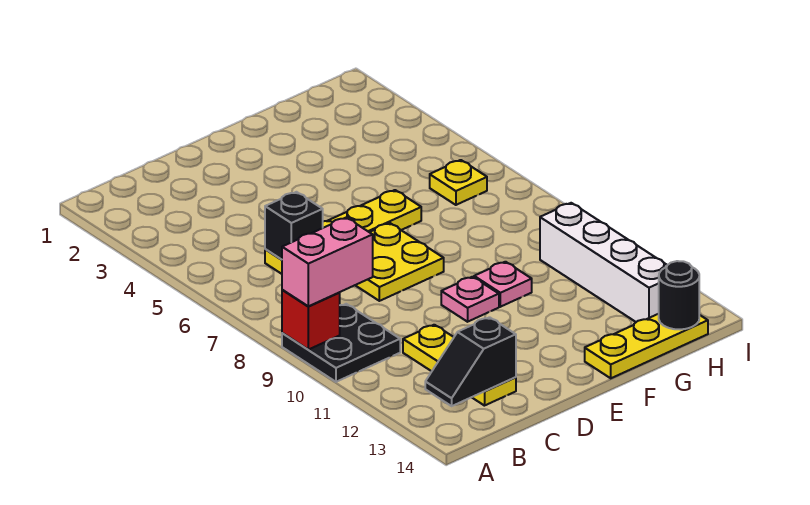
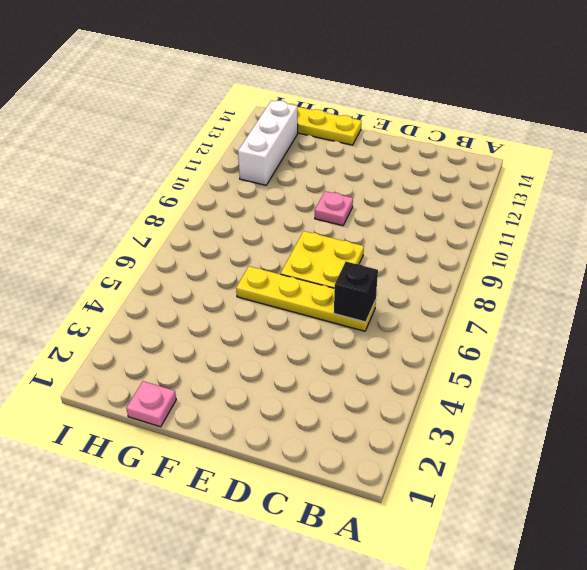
pink plate G1 level 1 -> pink plate F10 level 1
white brick H11:H13 level 1 -> white brick H10:H13 level 1
none -> black plate A9:B10 level 1
none -> yellow plate C11:C13 level 1
none -> yellow plate H6 level 1

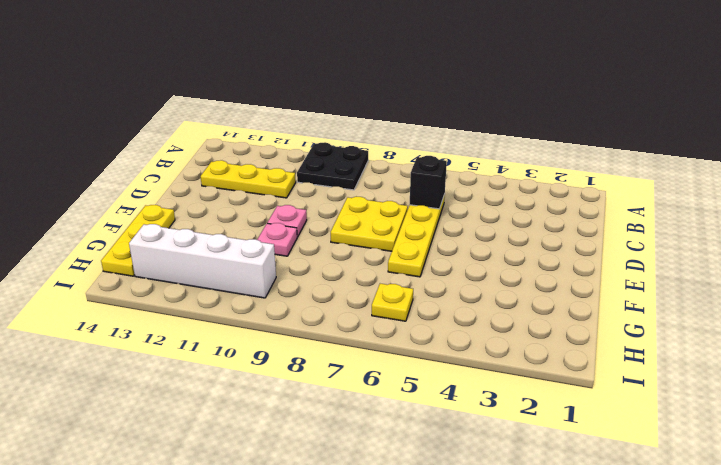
none -> red brick A9 level 2
none -> black slope B13:C13 level 2 top C
none -> black round brick H14 level 2

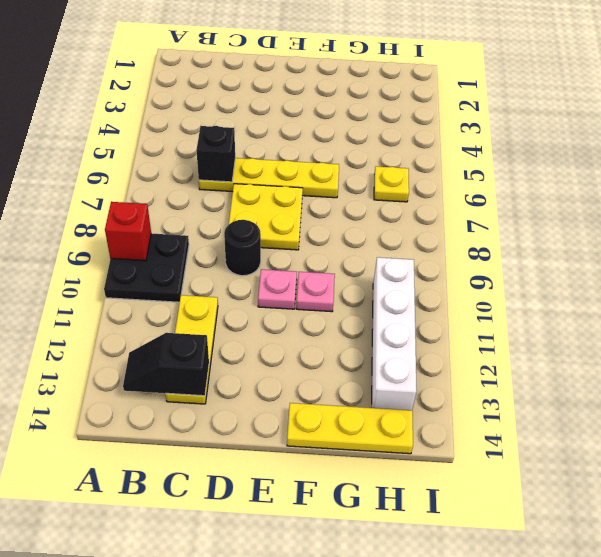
black round brick D9 level 1 -> black round brick H14 level 2
none -> pink brick A9:B9 level 3

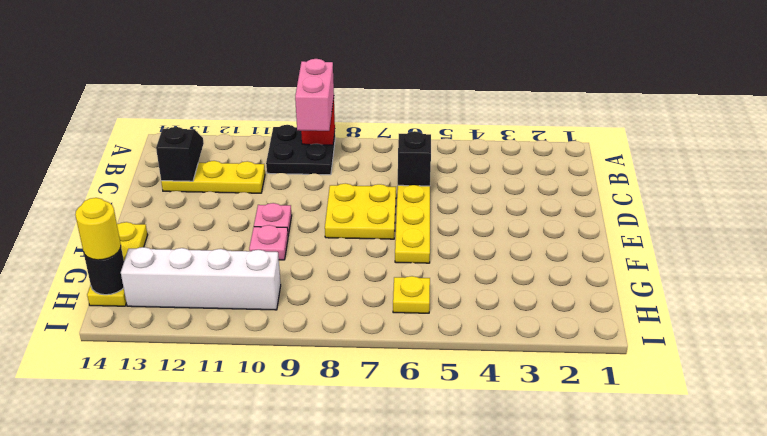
yellow round brick H14 level 3 -> none

